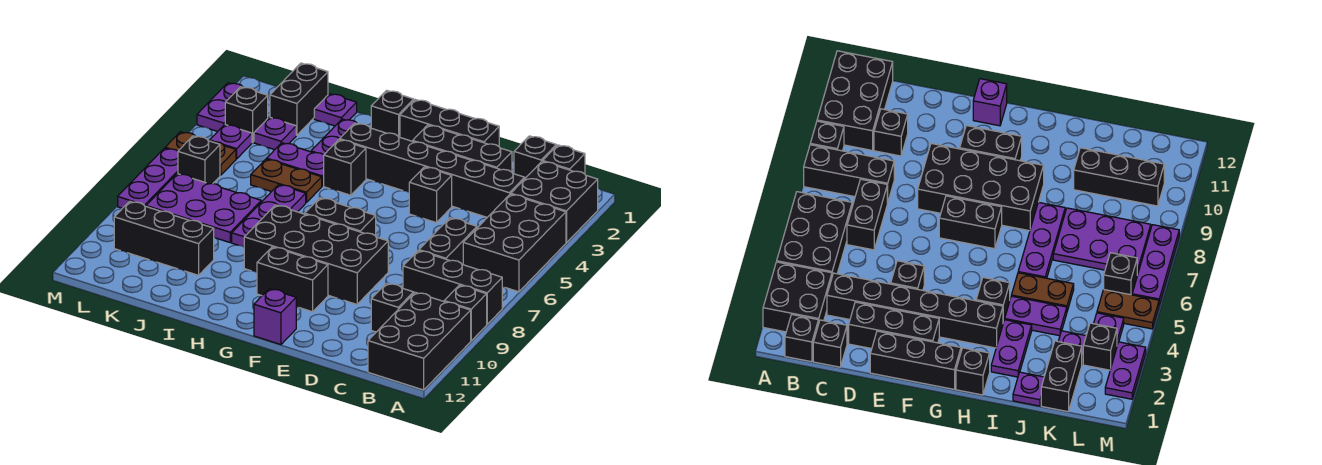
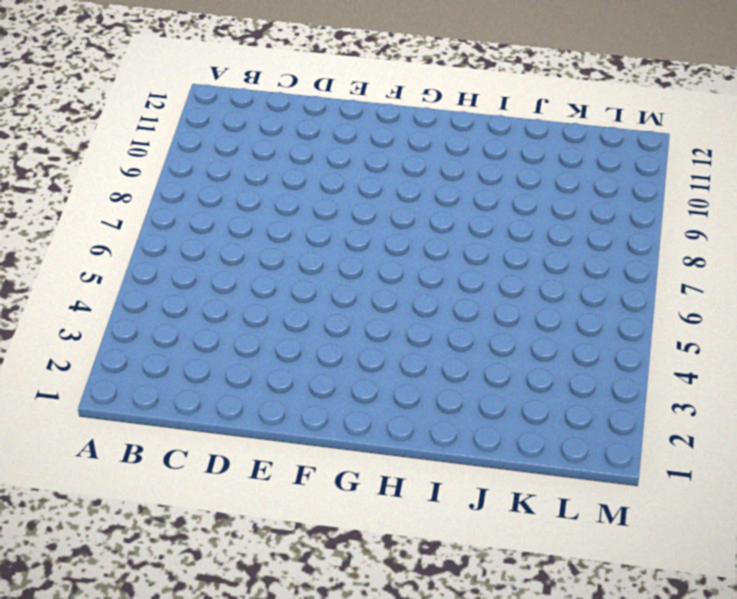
none -> black brick A2:B3 level 1
none -> black brick A4:B6 level 1
none -> black brick A8:C8 level 1
none -> black brick A9 level 1

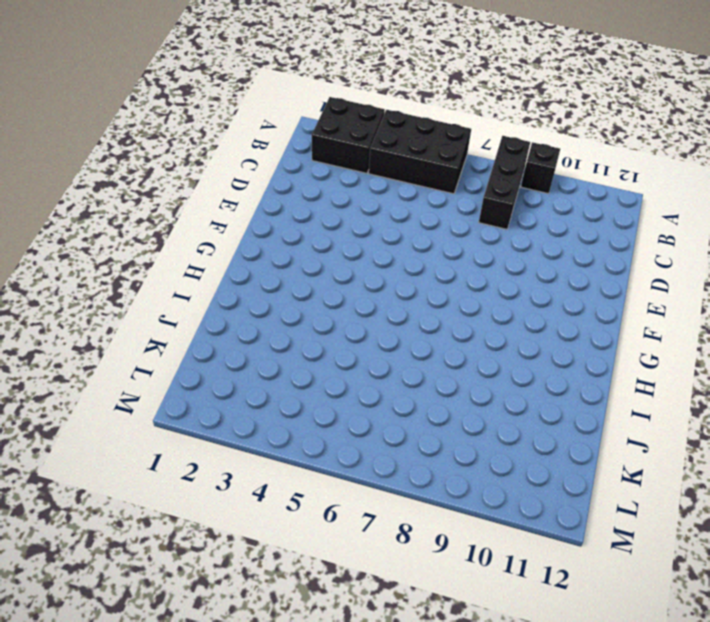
none -> black brick A10:B12 level 1
none -> black brick B1 level 1
none -> black brick C1 level 1
none -> black brick C3:H3 level 1

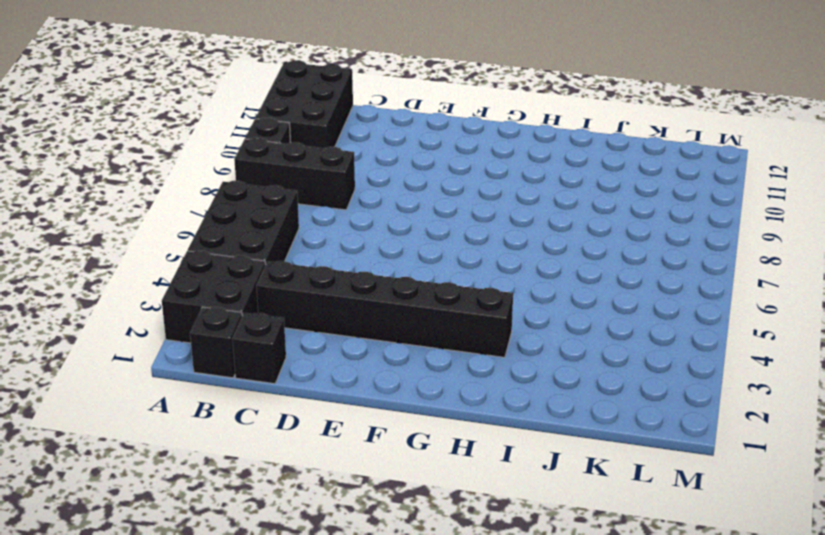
none -> black brick C6:C7 level 1
none -> black brick C10 level 1
none -> black brick D2:F2 level 1
none -> black brick E1:G1 level 1

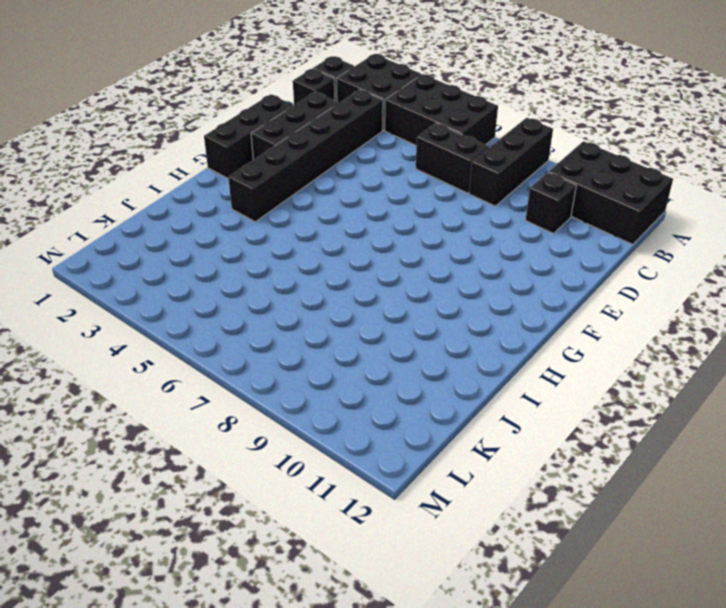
none -> black brick A9 level 1
none -> black brick E4 level 1
none -> black brick E8:H9 level 1
none -> black brick F7:G7 level 1

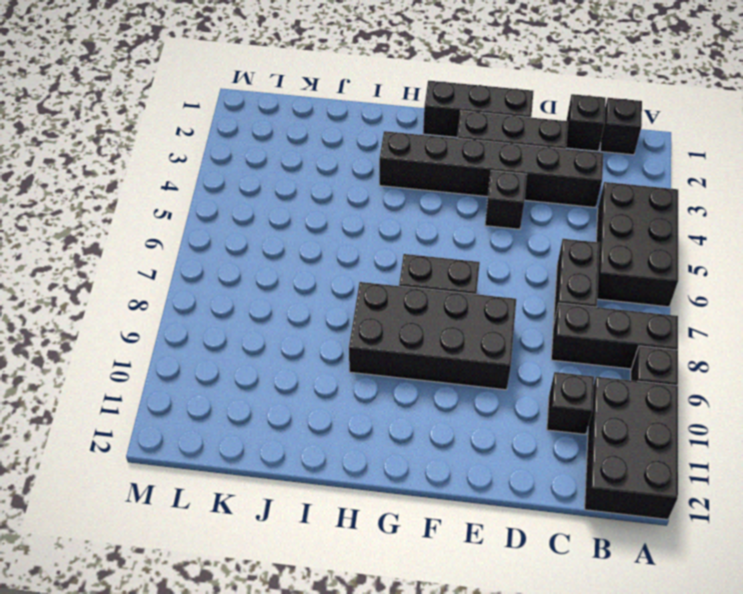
none -> black brick A2:B3 level 1
none -> black brick F10:G10 level 1
none -> purple brick F12 level 1
none -> black brick H1 level 1

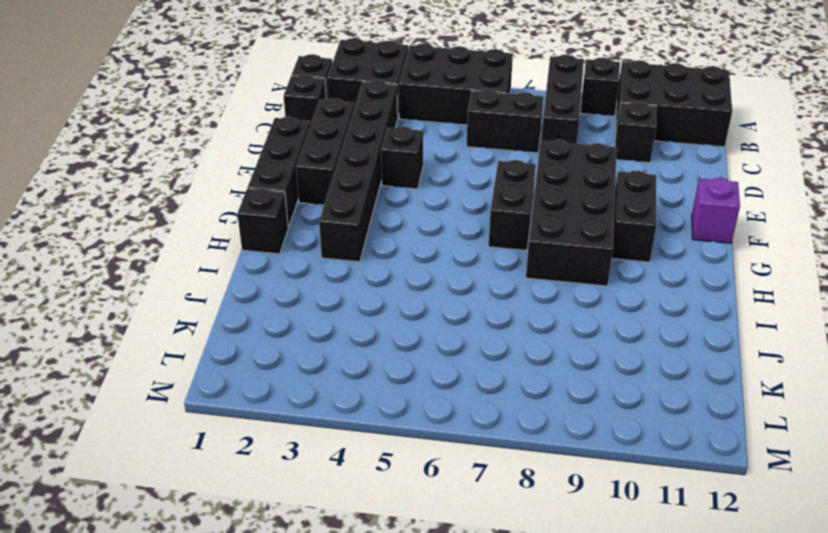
none -> black brick H4 level 1
none -> purple plate I2:I3 level 1
none -> purple plate I4:J4 level 1
none -> brown plate I5:J5 level 1

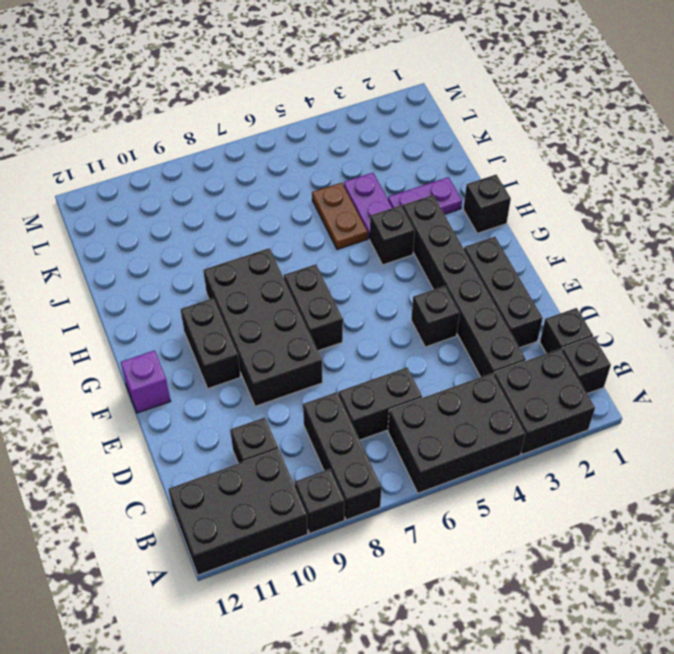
none -> black brick E1:G1 level 1
none -> purple plate I6:I8 level 1
none -> purple plate J1 level 1
none -> purple plate J7:L8 level 1

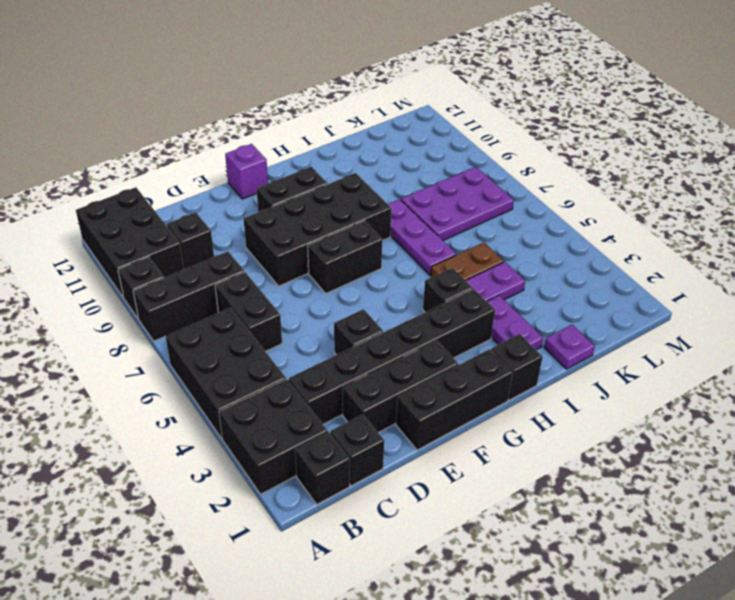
none -> black brick J10:L10 level 1
none -> black brick K1:K2 level 1
none -> purple plate K3 level 1
none -> black brick L3 level 1

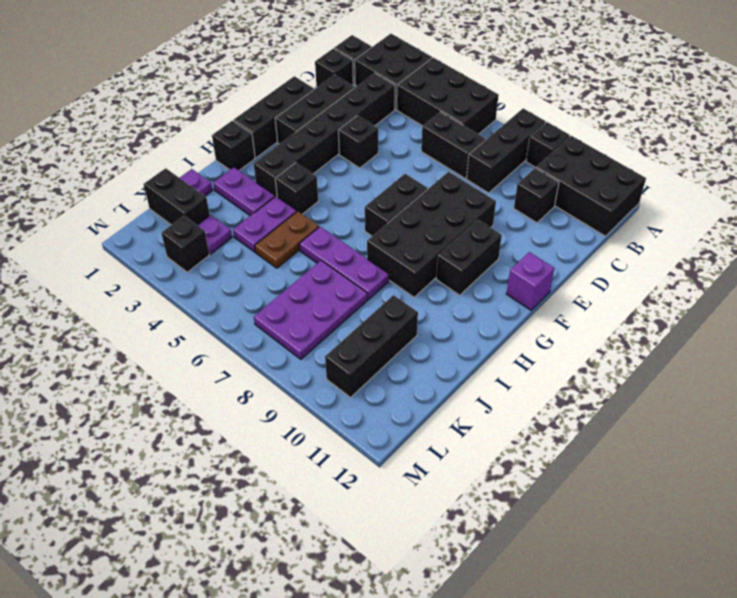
none -> purple plate L4 level 1
none -> brown plate L5:M5 level 1
none -> black brick L6 level 1
none -> purple plate M2:M3 level 1

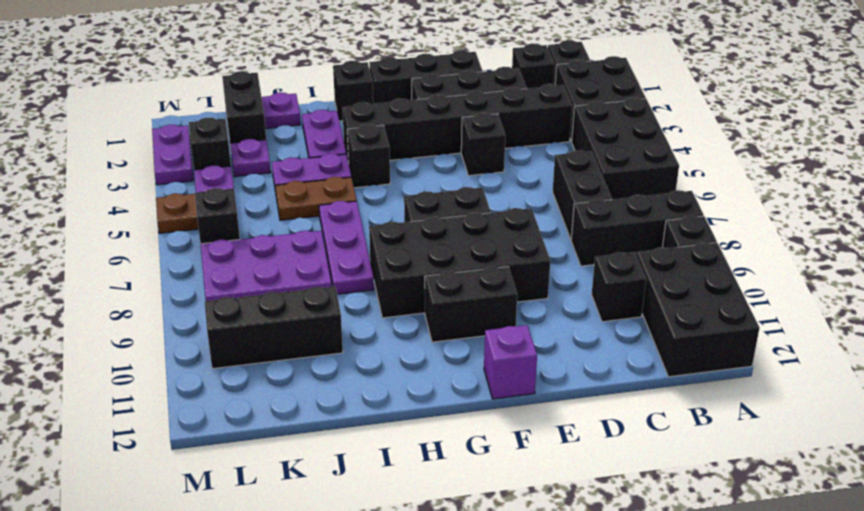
none -> purple plate M6:M8 level 1

